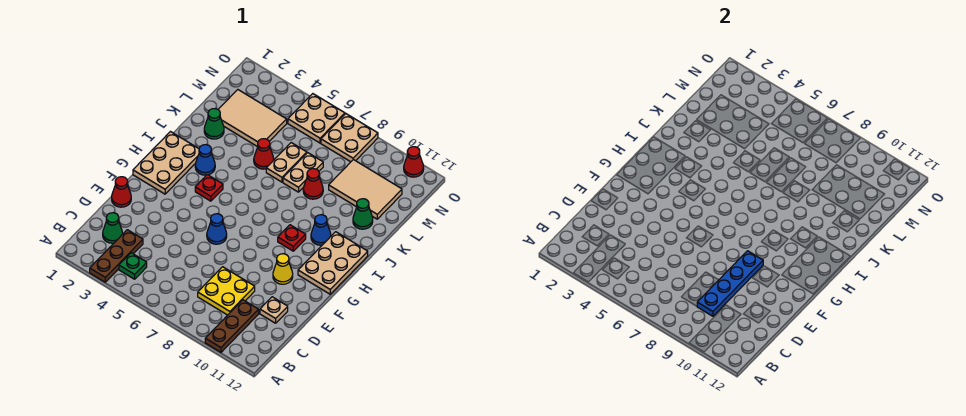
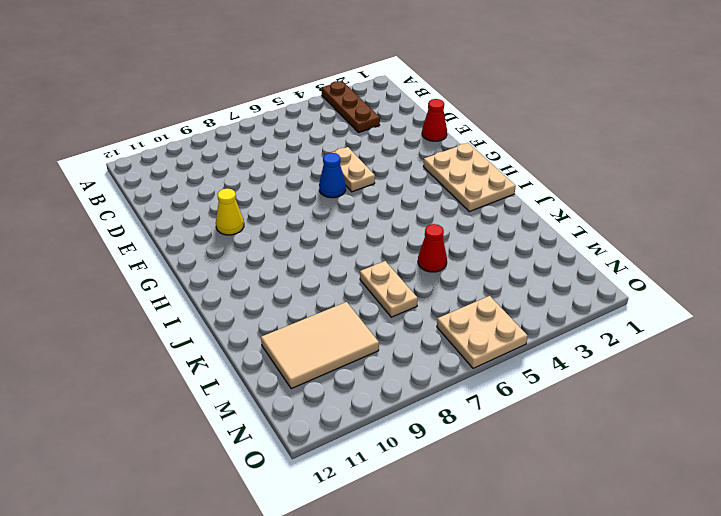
tan plate E5:F5 level 1 -> tan plate K6:L6 level 1
none -> brown plate A10:C10 level 1
none -> green plate B4 level 1
none -> green cone C2 level 1

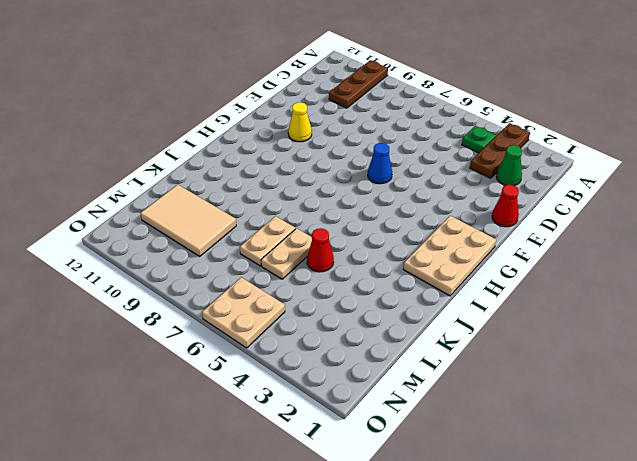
none -> yellow plate C8:D9 level 1
none -> tan plate D11 level 1
none -> tan plate G11:I12 level 1

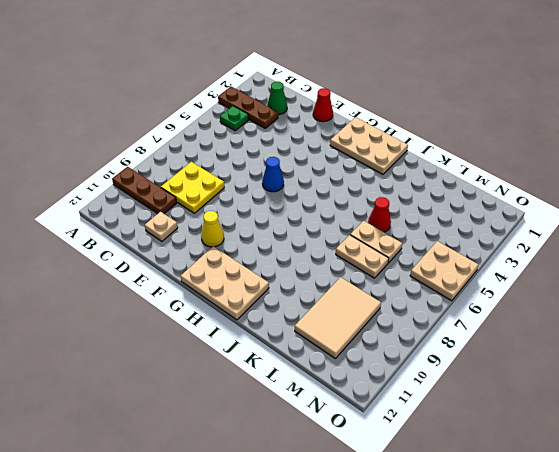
none -> red plate H4 level 1
none -> red plate H9 level 1
none -> blue cone I3 level 1

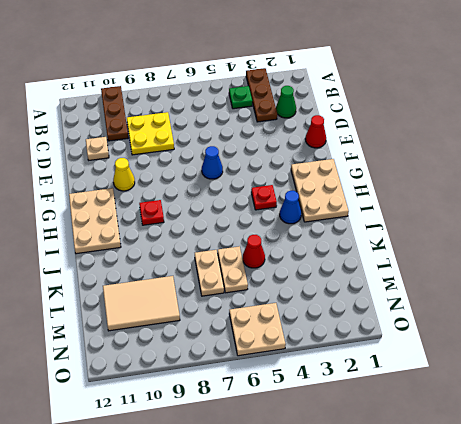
none -> blue cone I10 level 1
none -> green cone K2 level 1
none -> red cone K8 level 1

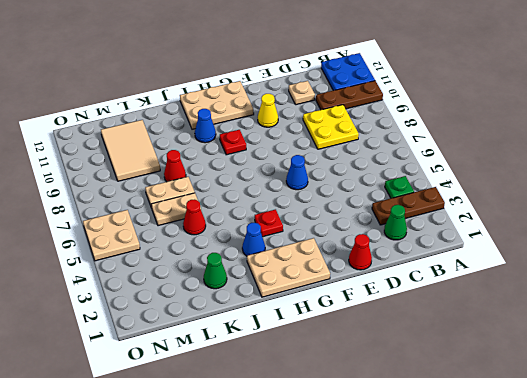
blue plate A11:B12 level 1 -> none
none -> green cone K11 level 1
none -> tan tile L2:M4 level 1
none -> tan plate N7:O8 level 1

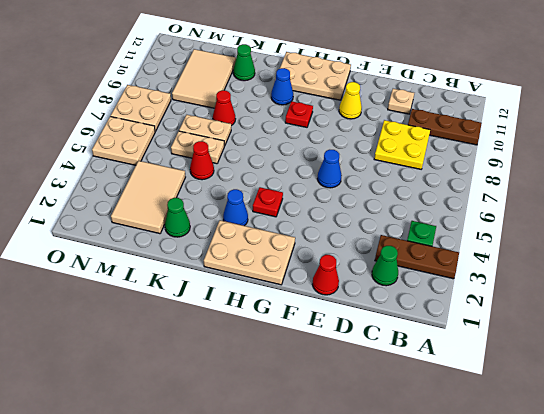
none -> red cone O11 level 1
none -> blue plate C9:F9 level 2

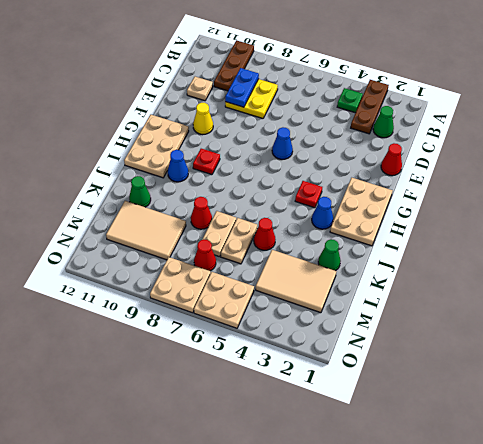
blue plate C9:D9 level 2 -> blue plate C9:F9 level 2
red cone M7 level 1 -> red cone O11 level 1

